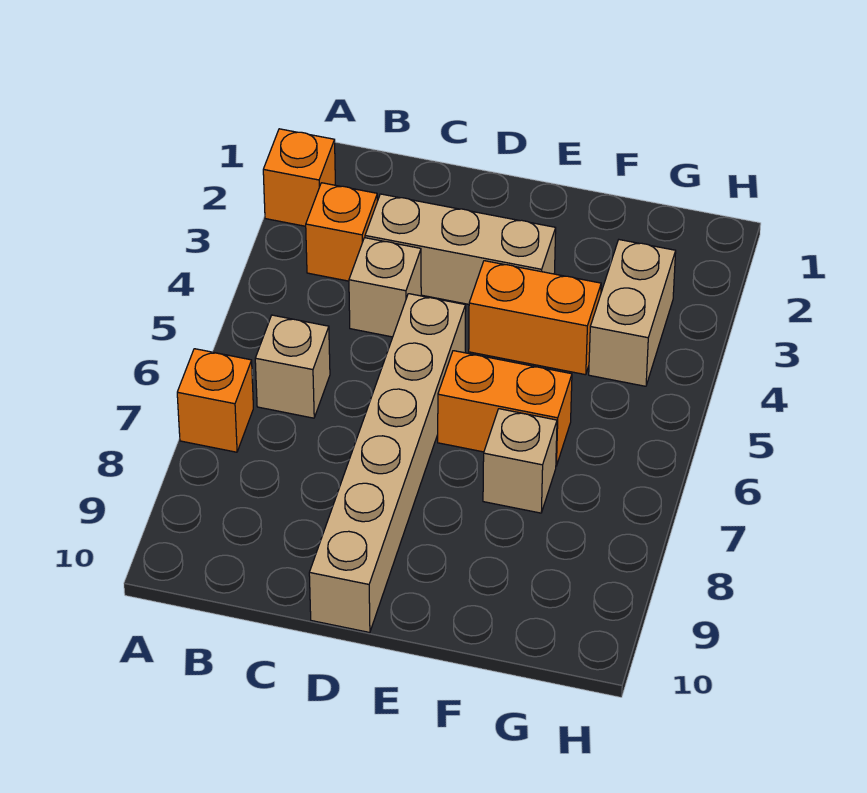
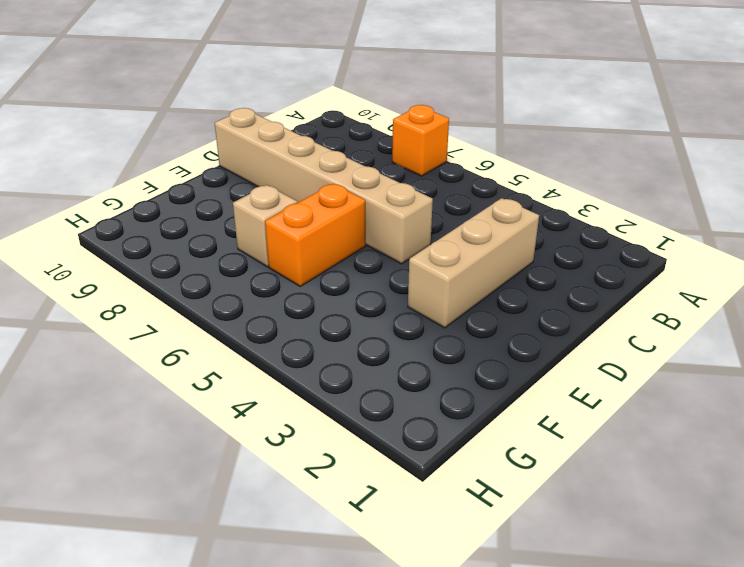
none -> orange brick A2 level 1
none -> orange brick B3 level 1

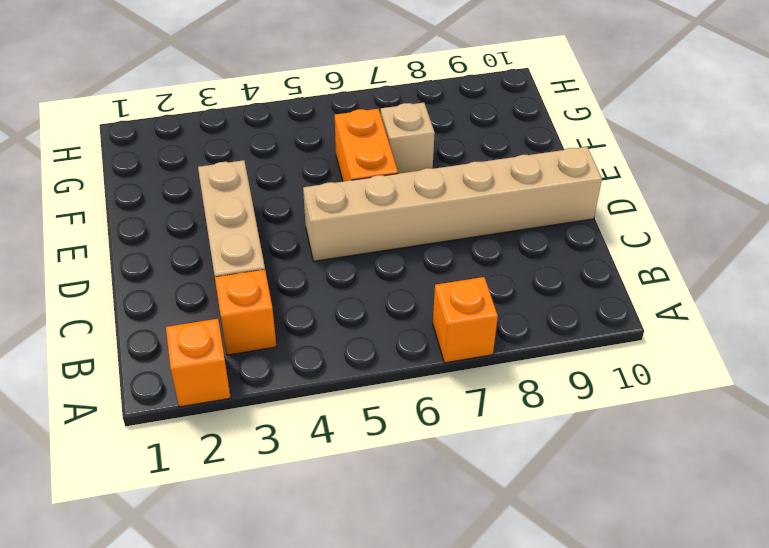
none -> tan brick B6 level 1
none -> tan brick C4 level 1

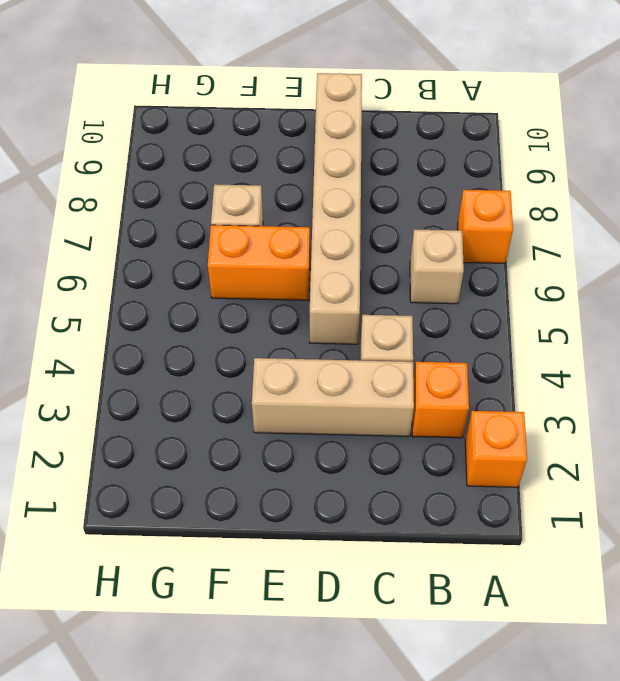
none -> orange brick E4:F4 level 1
none -> tan brick G3:G4 level 1

